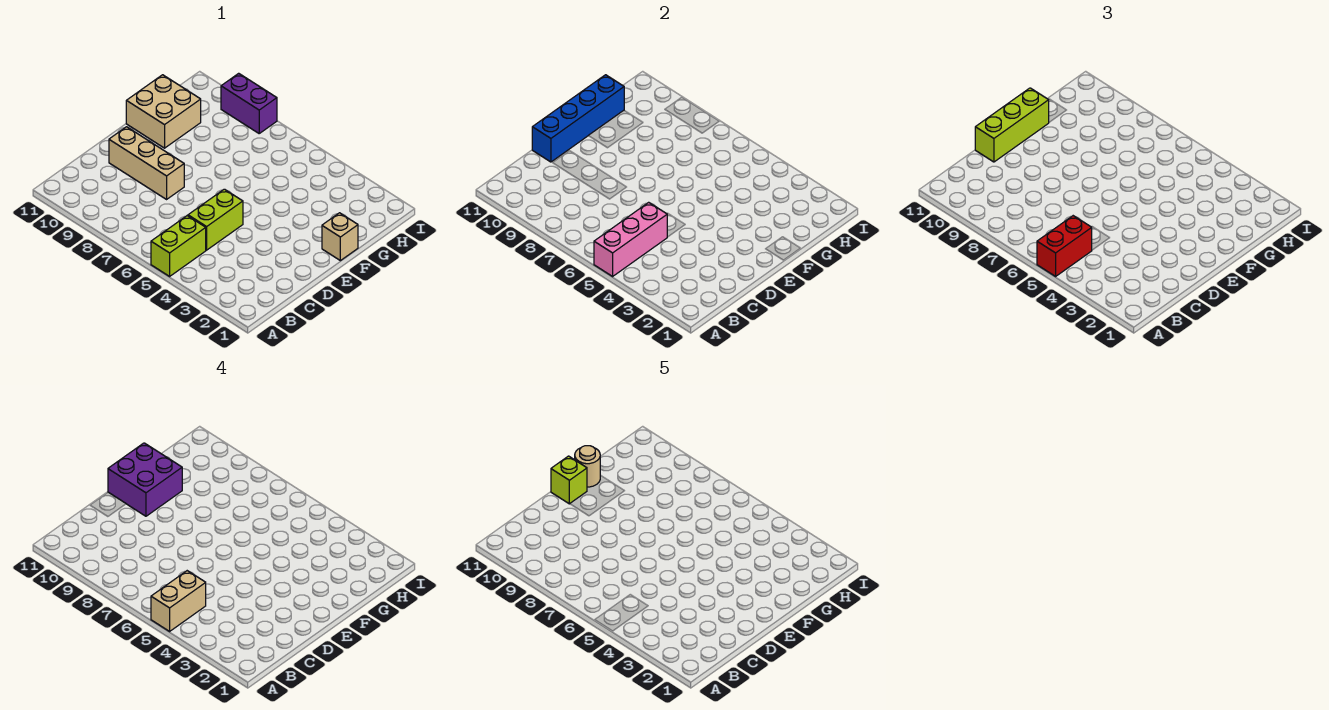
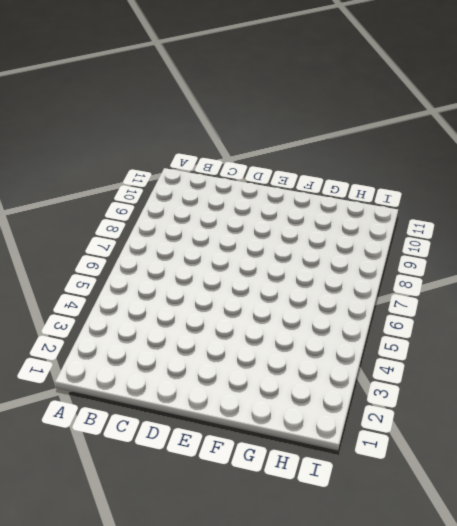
none -> lime brick A5:B5 level 1
none -> lime brick C5:D5 level 1
none -> tan brick D8:D10 level 1

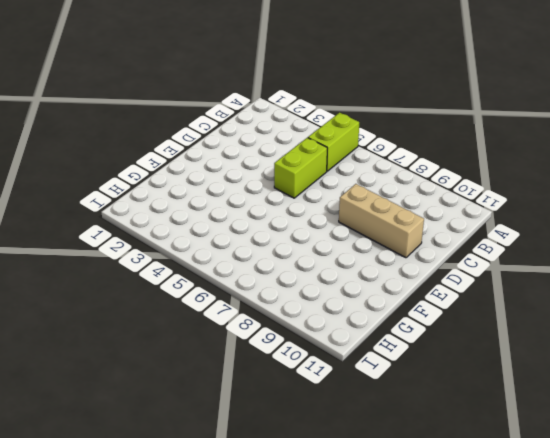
none -> tan brick F1 level 1
none -> tan brick F10:G11 level 1
none -> purple brick I8:I9 level 1

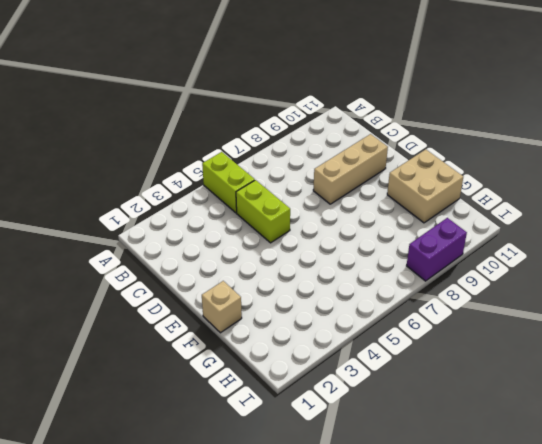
none -> pink brick A5:C5 level 2
none -> blue brick D11:G11 level 2
none -> red brick A5:B5 level 3

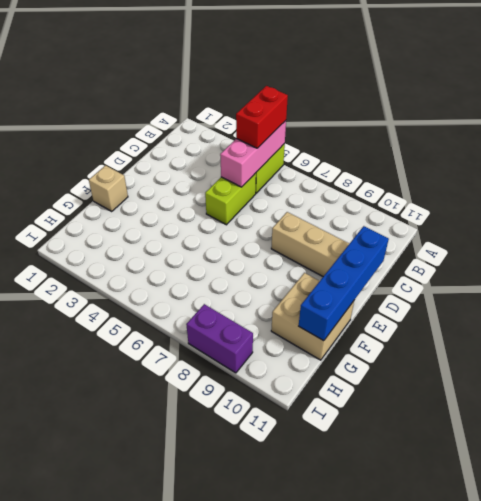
none -> lime brick D11:F11 level 3
none -> tan brick A5:B5 level 4
none -> purple brick E10:F11 level 4

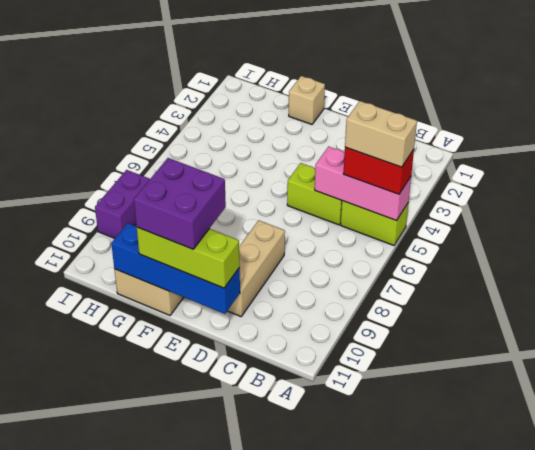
none -> lime brick E11 level 5
none -> tan round brick F11 level 5

